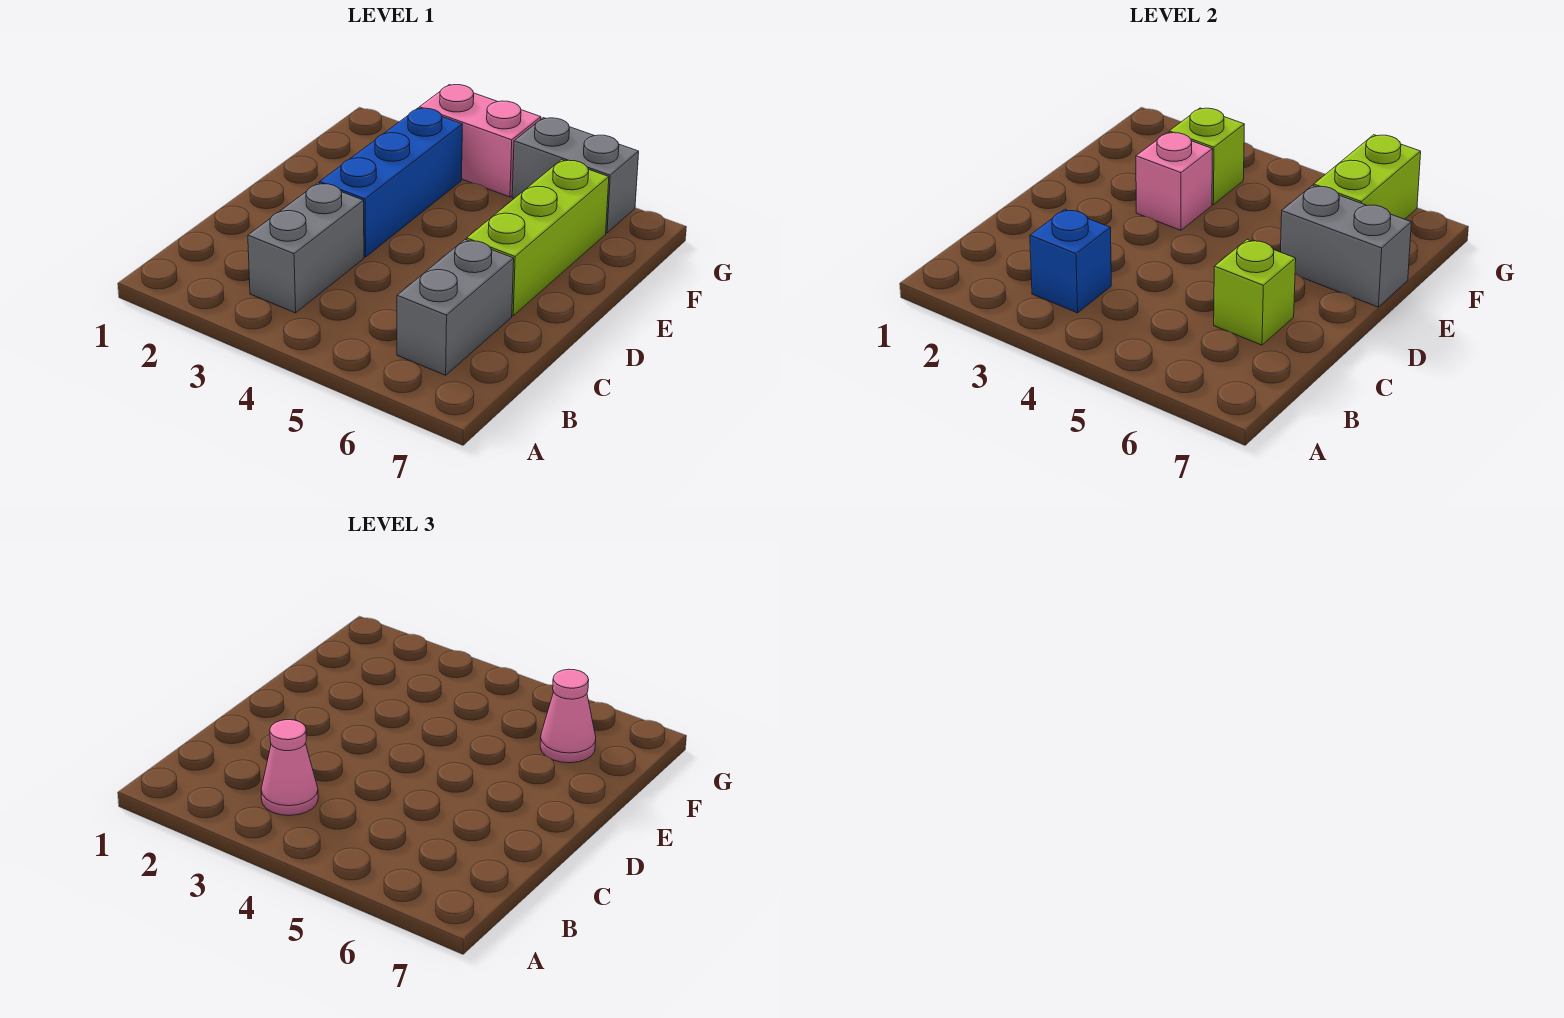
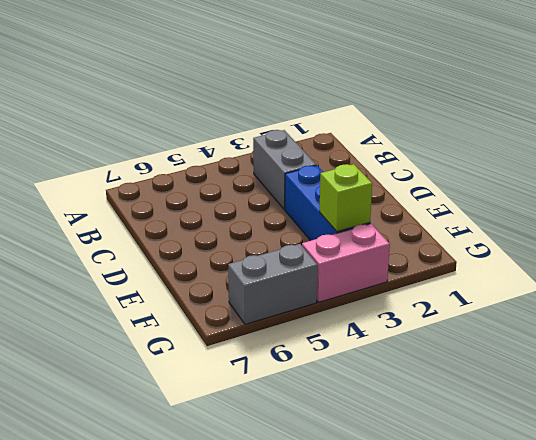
none -> grey brick B6:C6 level 1
none -> lime brick D6:F6 level 1
none -> blue brick B3 level 2

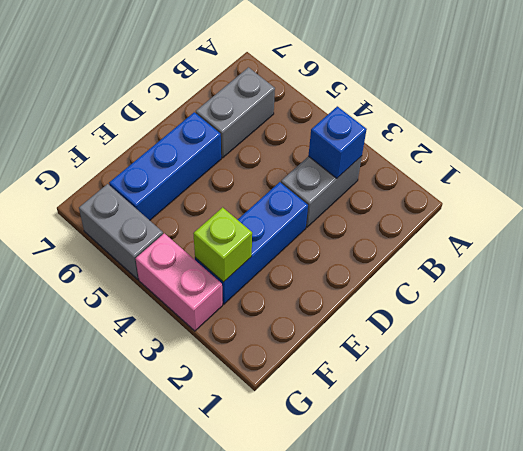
blue brick D6:F6 level 1 -> lime brick D6:F6 level 1
none -> lime brick C6 level 2
none -> pink brick E3 level 2
none -> grey brick E6:E7 level 2

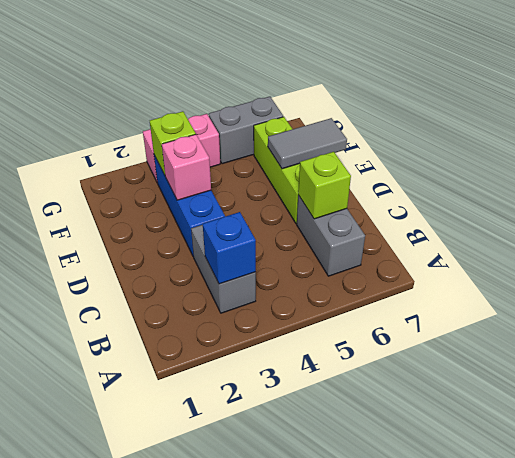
grey tile E6:E7 level 2 -> grey brick E6:E7 level 2
none -> lime brick F6:G6 level 2
none -> pink cone B3 level 3
none -> pink cone F6 level 3

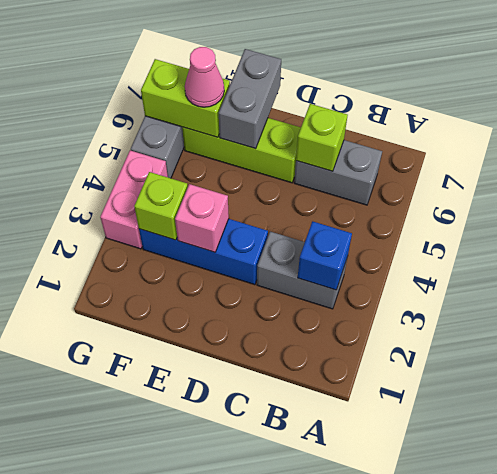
none -> pink cone B3 level 3

